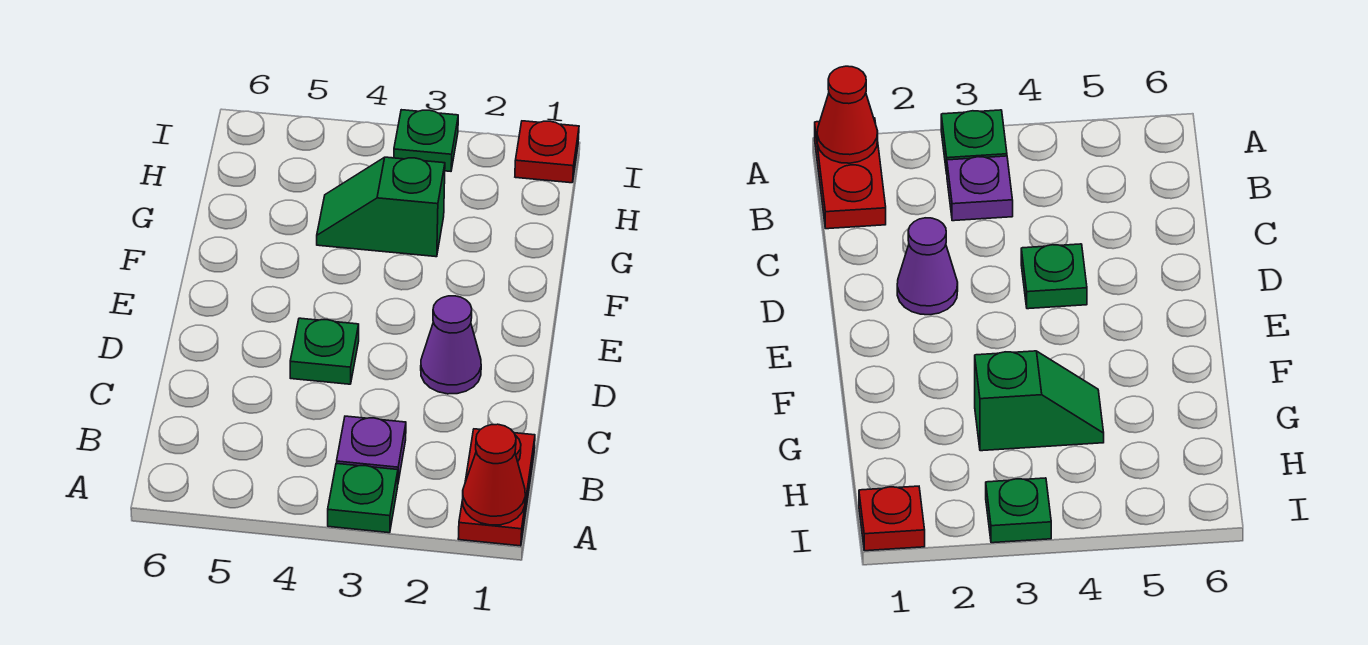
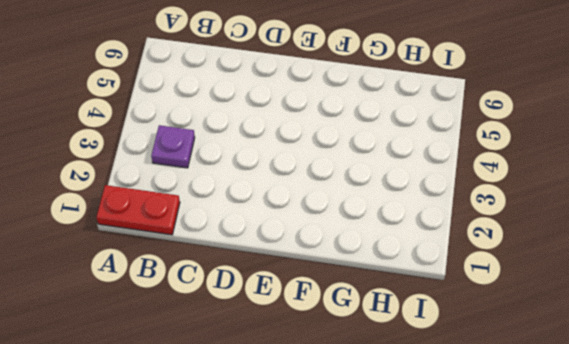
none -> green plate A3 level 1
none -> purple cone D2 level 1

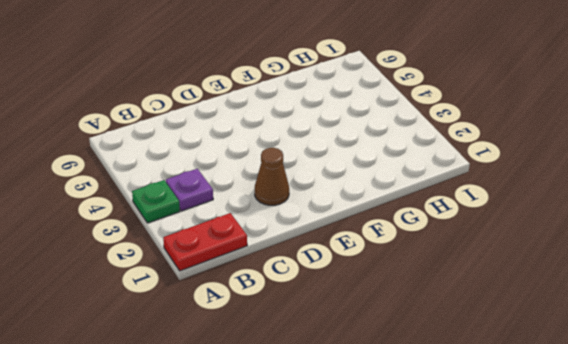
brown cone D2 level 1 -> purple cone D2 level 1
none -> green plate D4 level 1
none -> green slope G3:G4 level 1 top 3

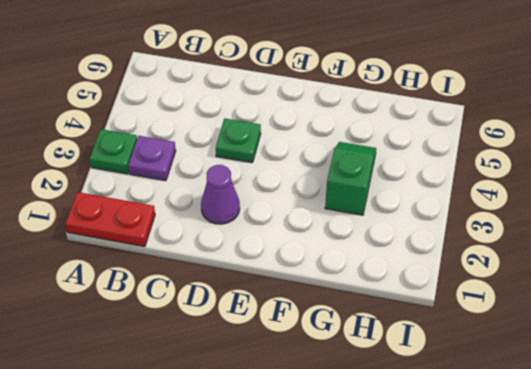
none -> red plate I1 level 1
none -> green plate I3 level 1

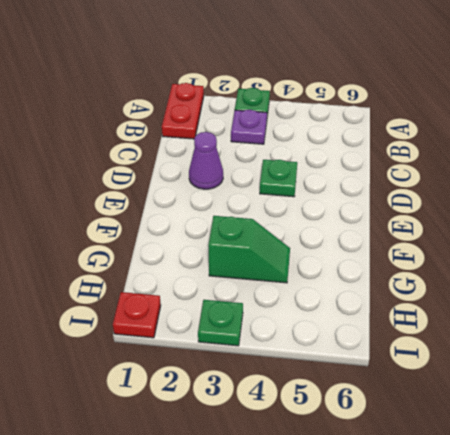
none -> red cone A1 level 2

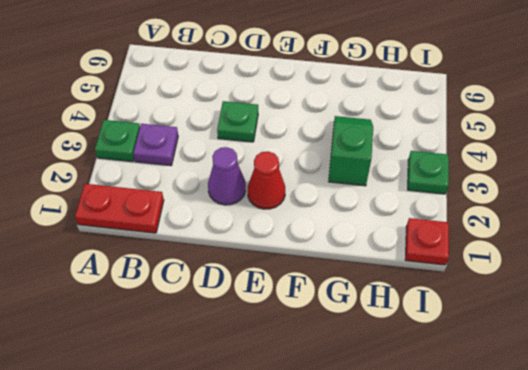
red cone E2 level 1 -> red cone A1 level 2

